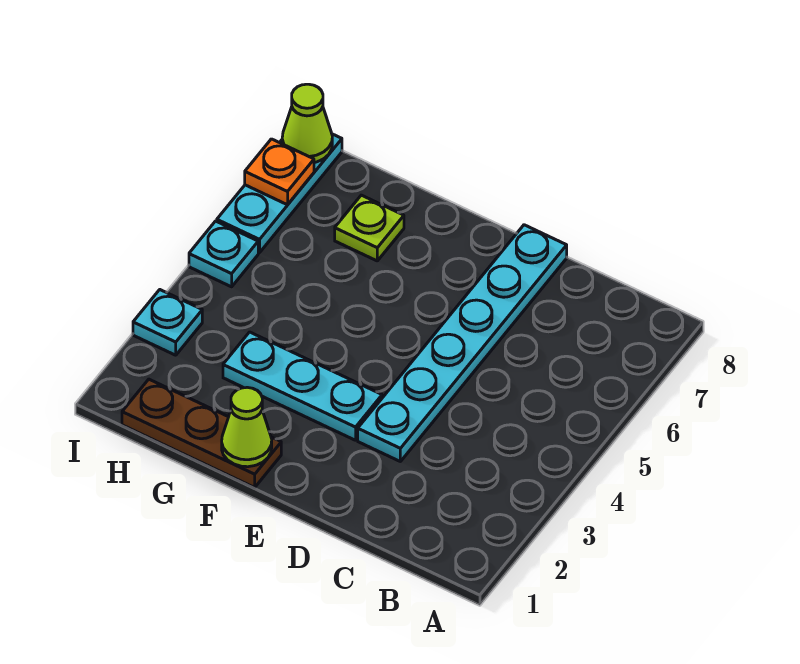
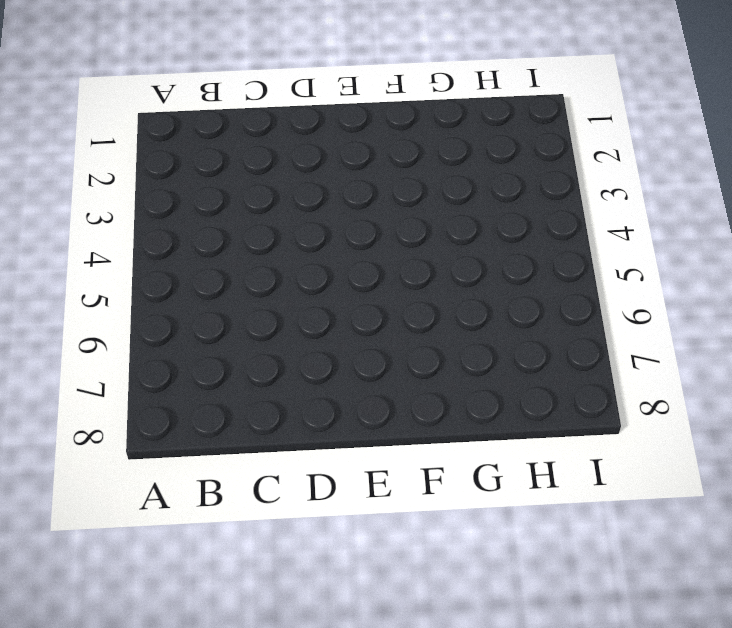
none -> cyan plate D3:D8 level 1
none -> cyan plate E3:G3 level 1

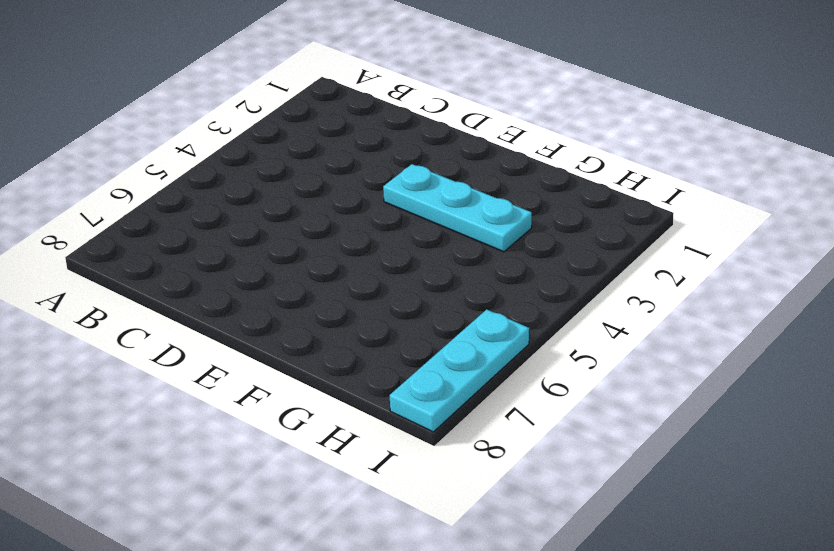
none -> cyan plate D3:D8 level 1
none -> brown plate F1:H1 level 1

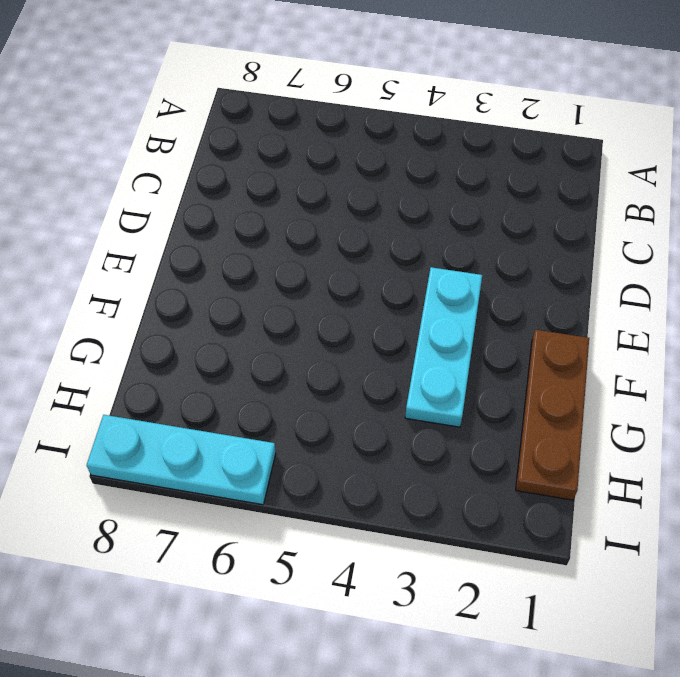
none -> cyan plate D3:D8 level 1
none -> lime plate G7 level 1

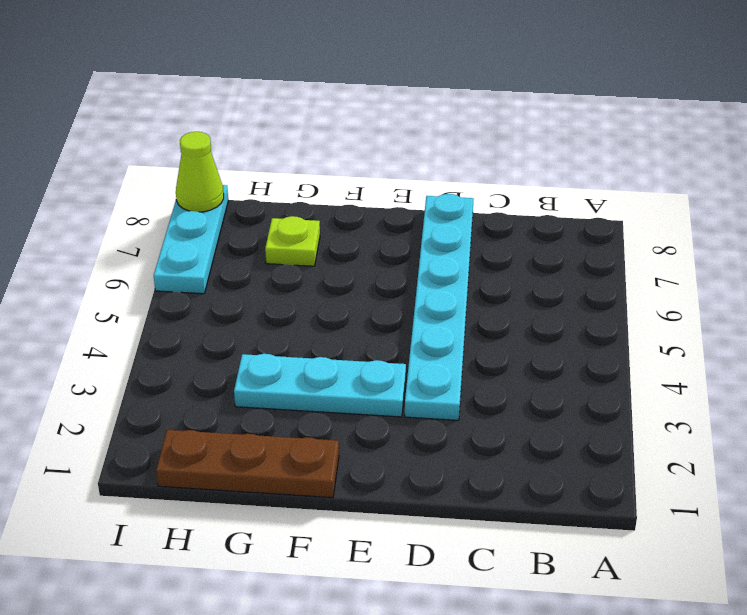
none -> cyan plate I3 level 1
none -> cyan plate I5 level 1

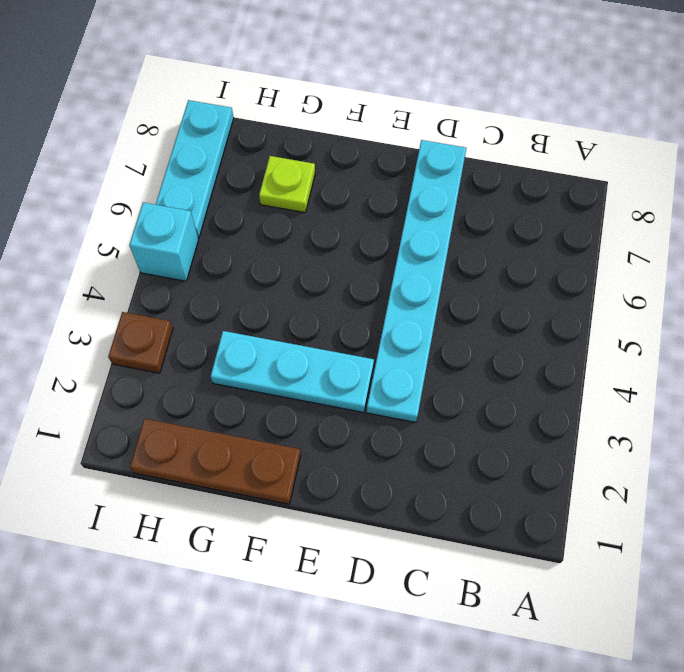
brown plate I3 level 1 -> cyan plate I3 level 1
cyan brick I5 level 1 -> cyan plate I5 level 1
none -> lime cone F1 level 2
none -> orange plate I7 level 2

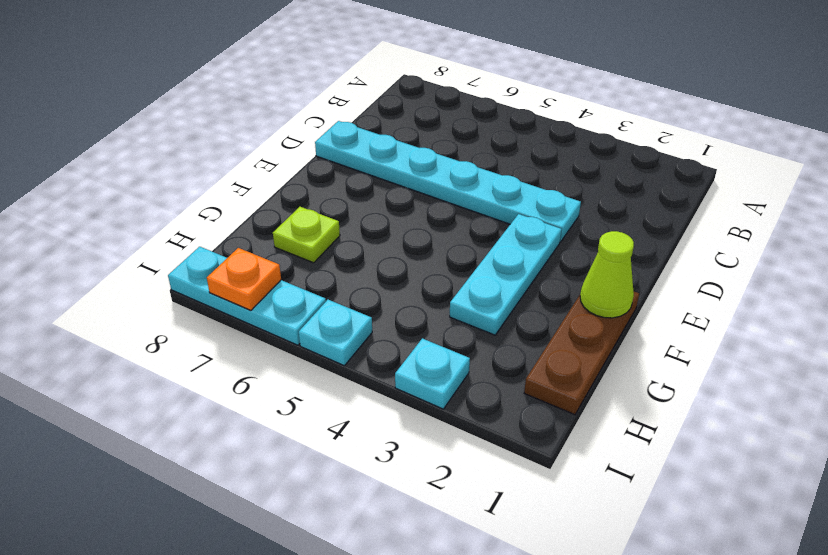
none -> lime cone I8 level 2

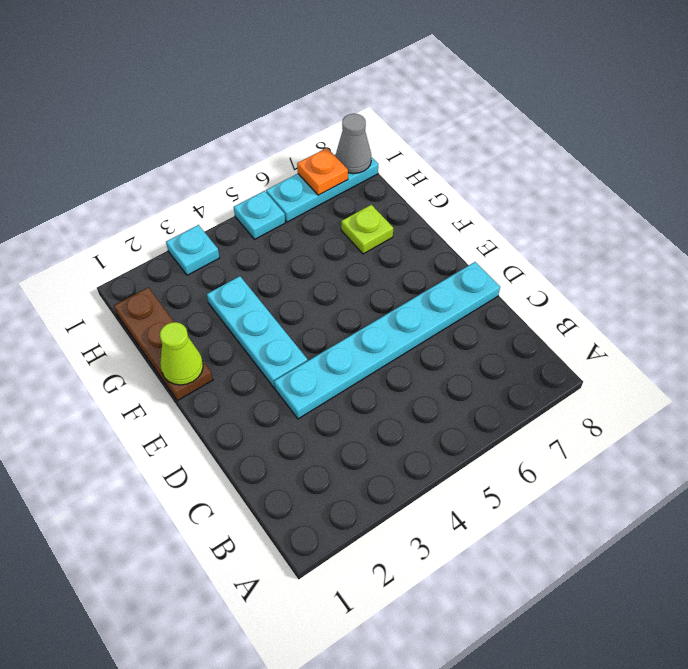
grey cone I8 level 2 -> lime cone I8 level 2

